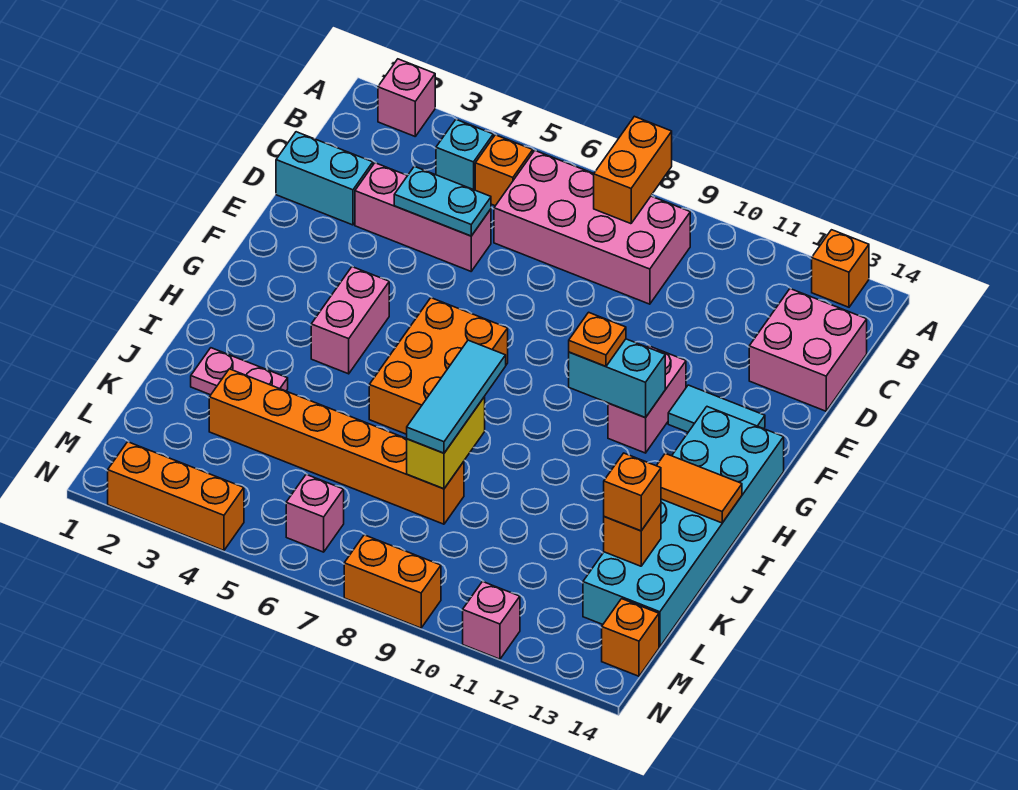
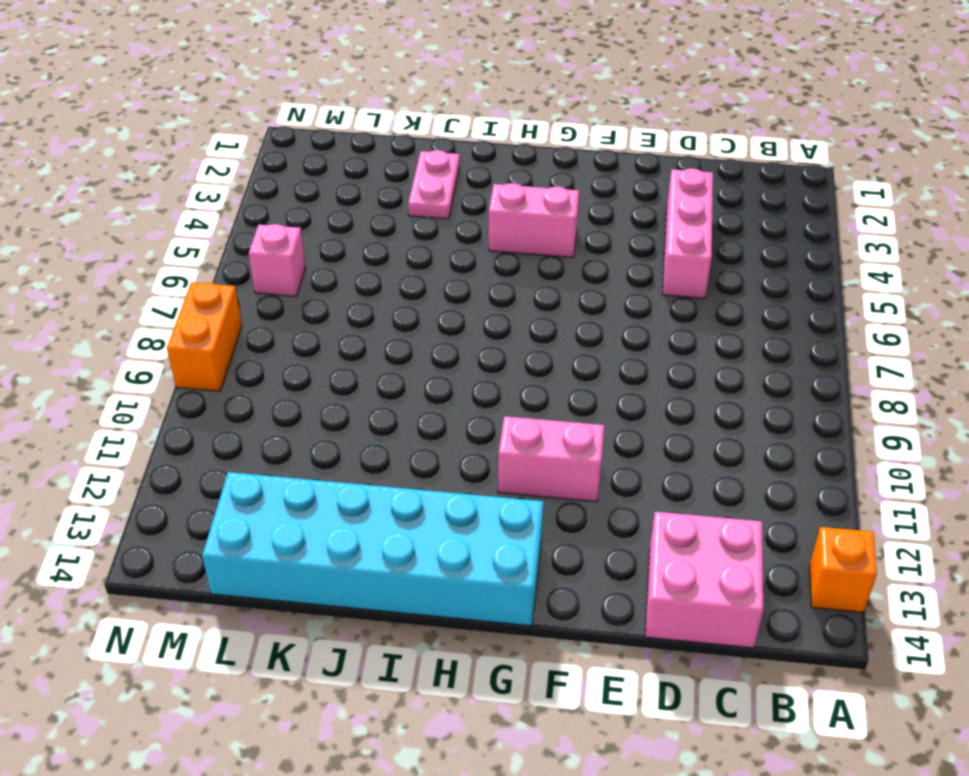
none -> pink brick A2 level 1
none -> cyan brick B4 level 1
none -> orange brick B5 level 1

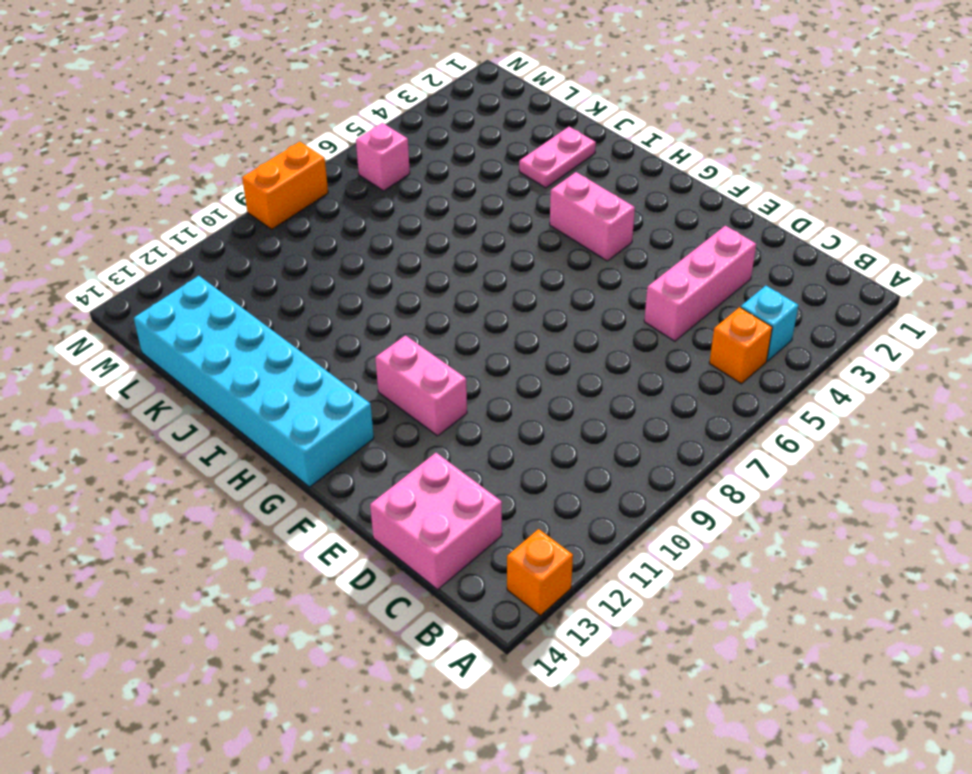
none -> pink brick A2 level 1
none -> pink brick B6:C9 level 1
none -> cyan brick D1:D2 level 1

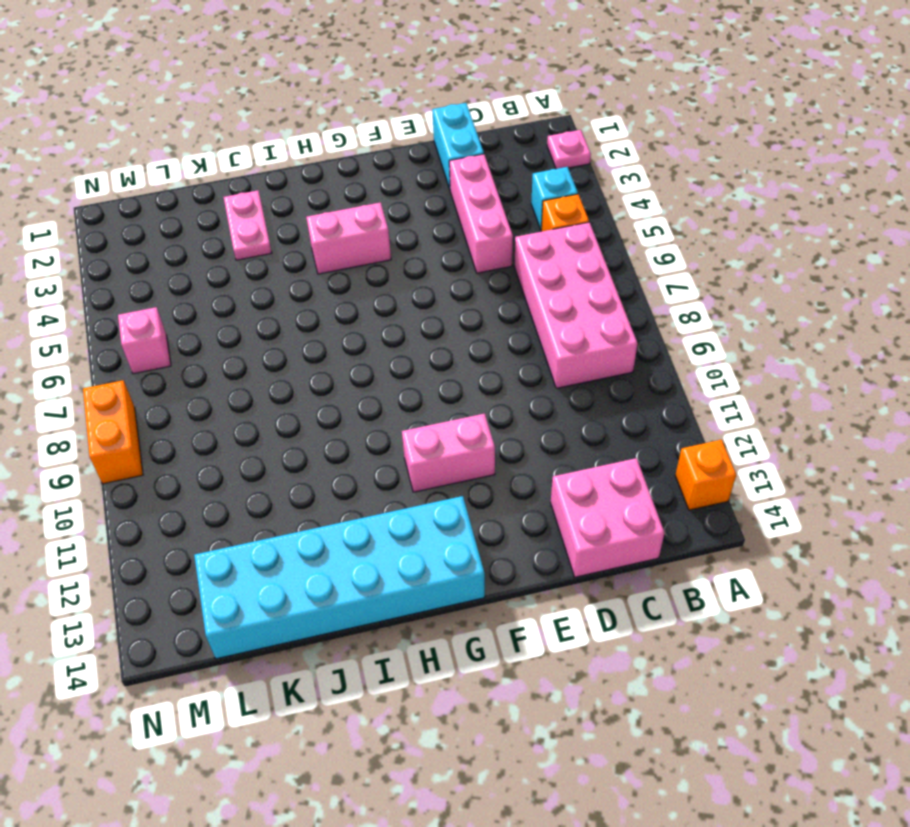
pink plate A2 level 1 -> pink brick A2 level 1
none -> cyan tile F12:F13 level 1
none -> orange brick G6:I7 level 1
none -> orange brick K3:K8 level 1

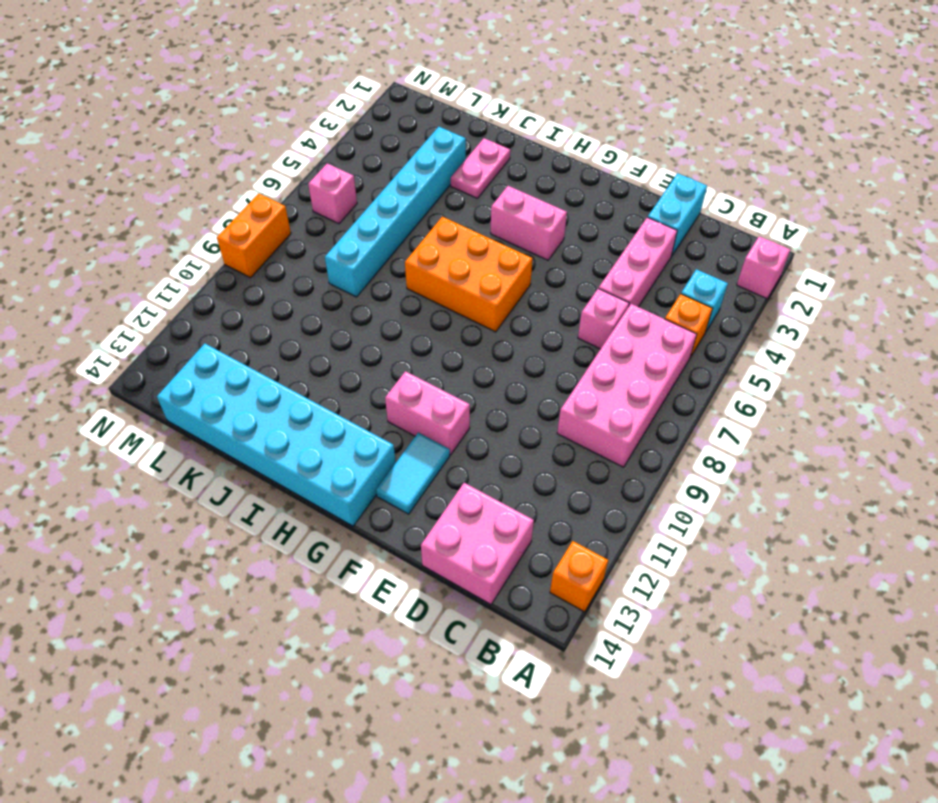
pink brick D6 level 1 -> pink brick N11 level 1
cyan brick K3:K8 level 1 -> orange brick K3:K8 level 1
none -> orange brick M14 level 1
none -> orange brick N2:N4 level 1
none -> orange brick A8:B8 level 2

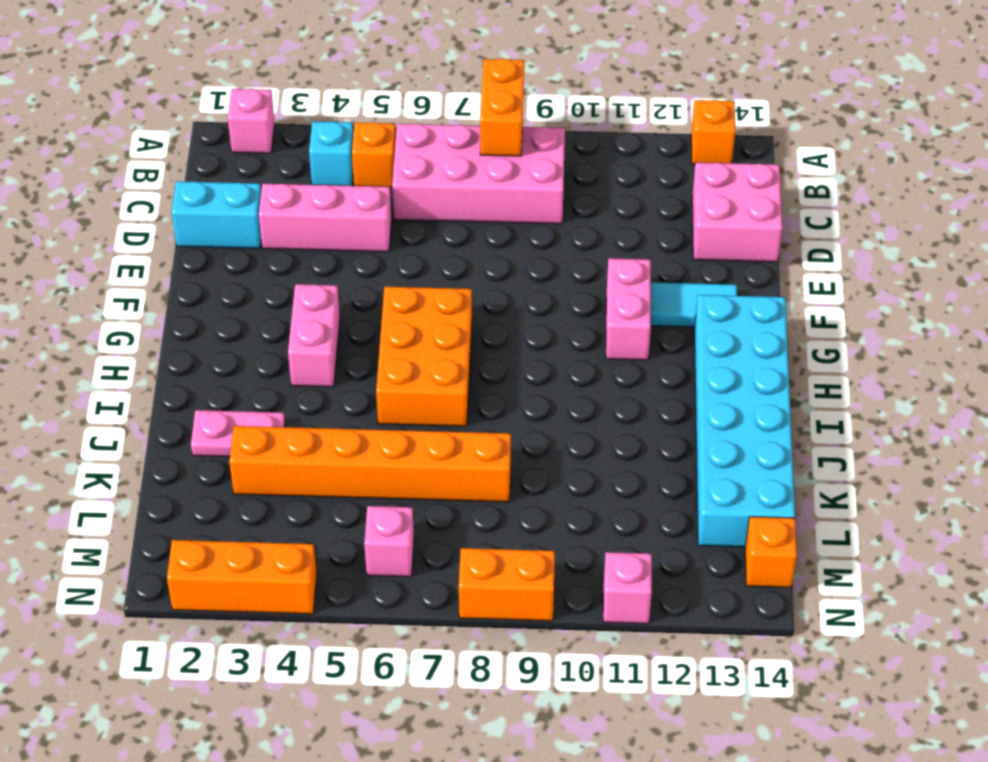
none -> cyan plate D4:D5 level 2
none -> cyan brick G10:G11 level 2
none -> orange tile I13:I14 level 2

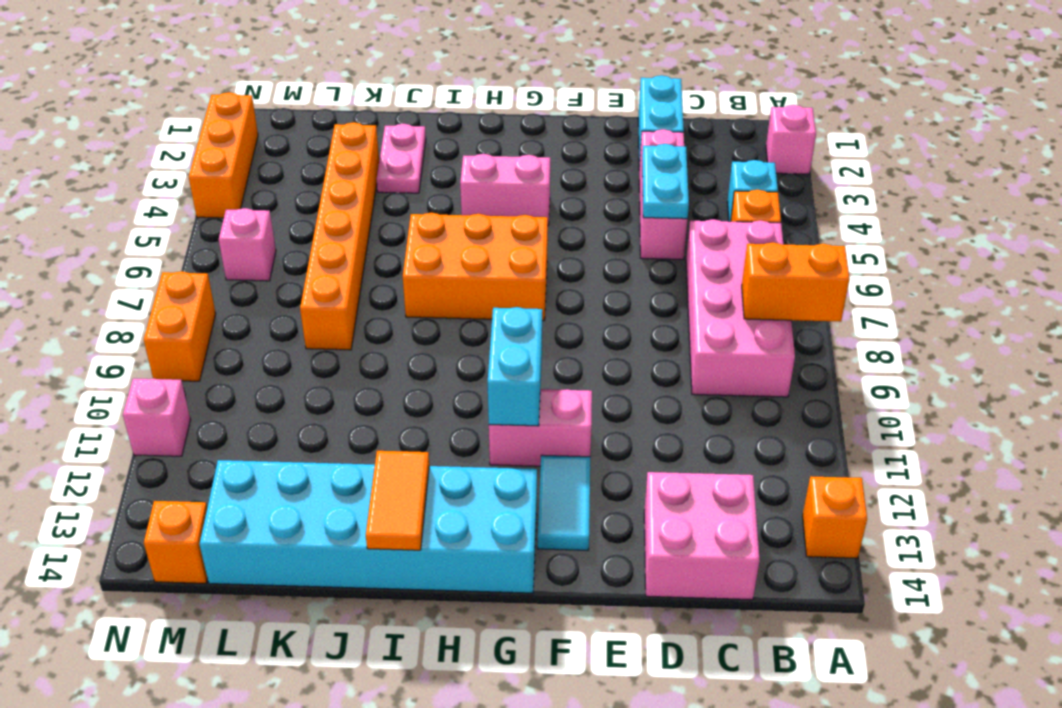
none -> yellow brick J8:K8 level 2
none -> orange brick K13 level 2
none -> orange plate G10 level 3

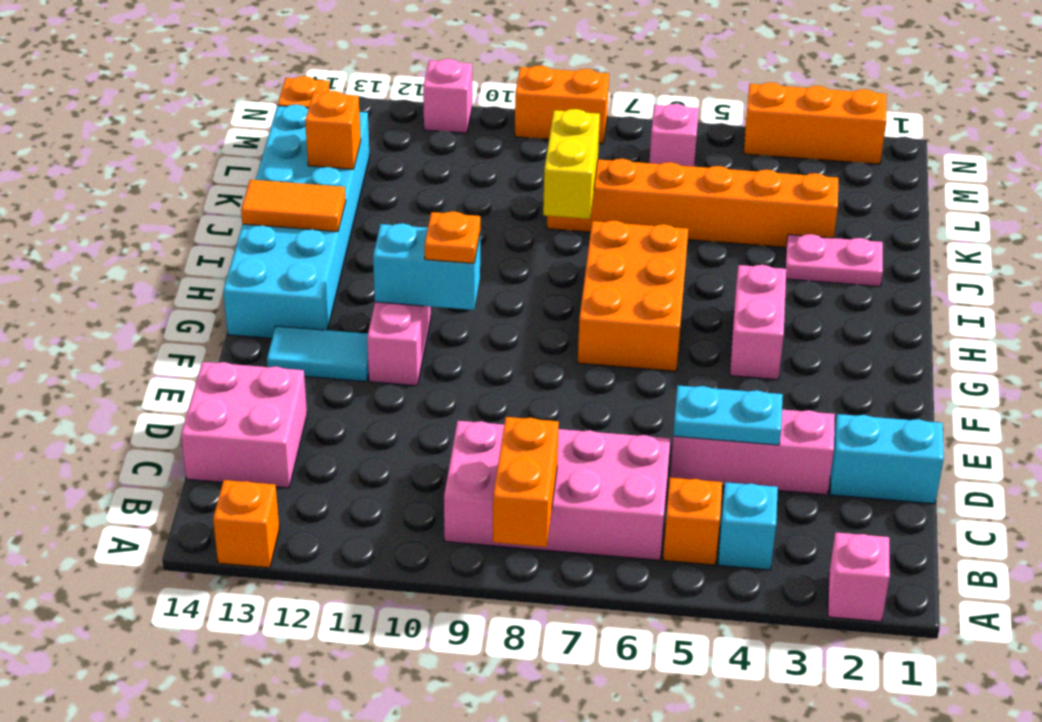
none -> cyan tile I8:K8 level 3
none -> orange brick K13 level 3

